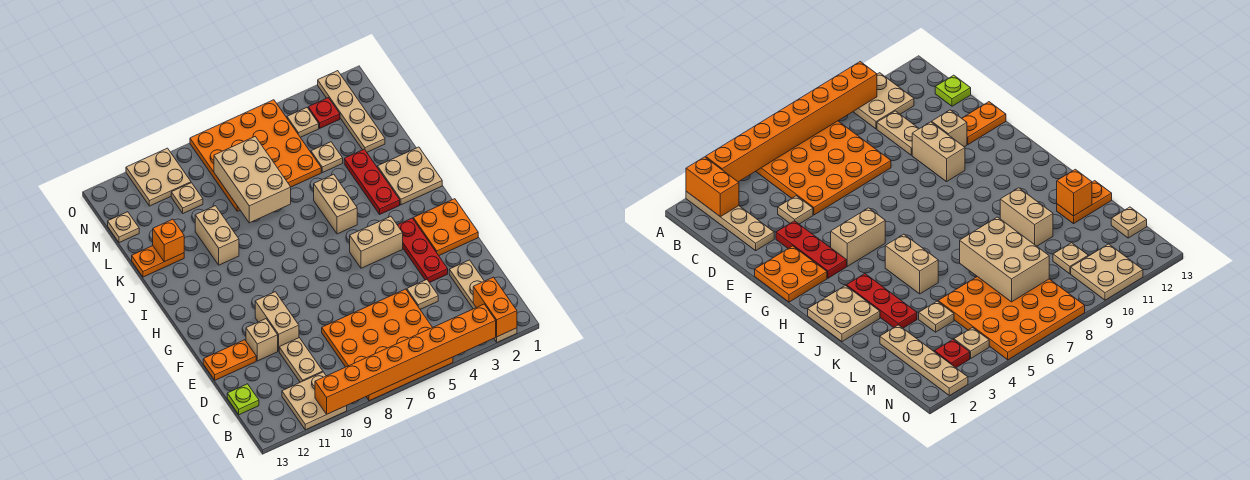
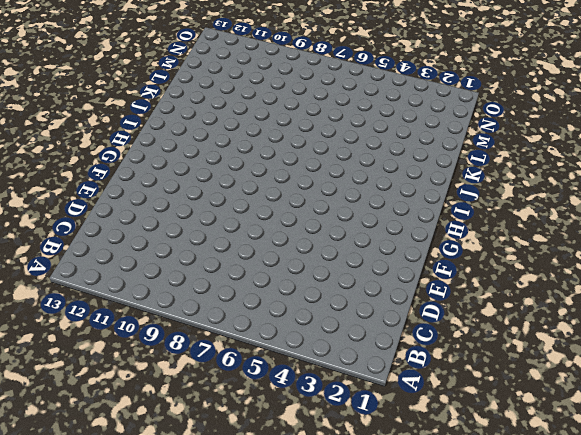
none -> tan plate A2:D2 level 1
none -> orange plate A5:D8 level 1
none -> tan plate A10:B11 level 1

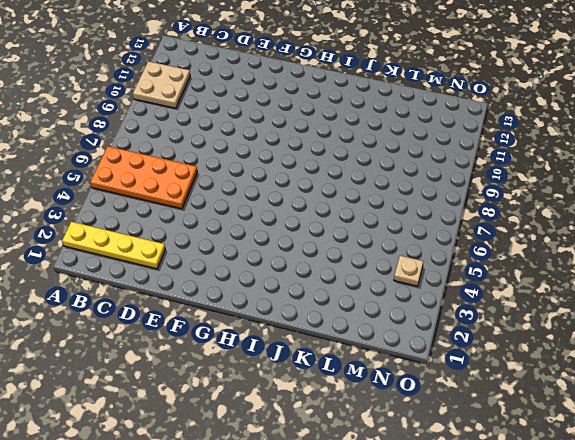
yellow plate A2:D2 level 1 -> tan plate A2:D2 level 1
orange plate A5:D6 level 1 -> orange plate A5:D8 level 1
none -> tan plate C10:D10 level 1
none -> lime plate C13 level 1
none -> tan plate D4 level 1

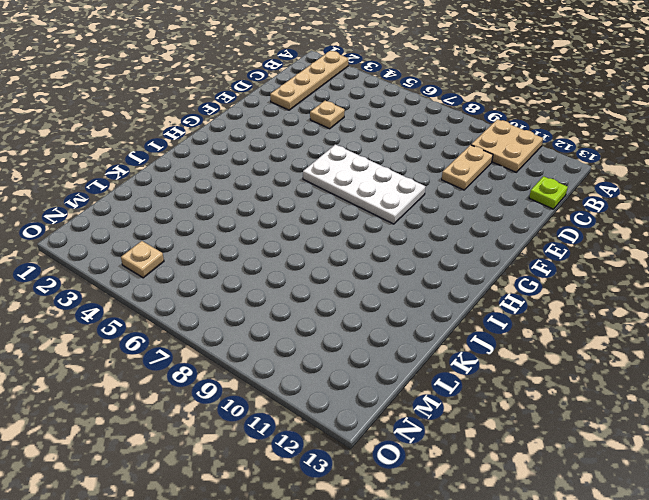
white plate F6:G9 level 1 -> none
none -> orange plate A5:D8 level 1
none -> red plate E3:G3 level 1
none -> tan brick E10:F10 level 1

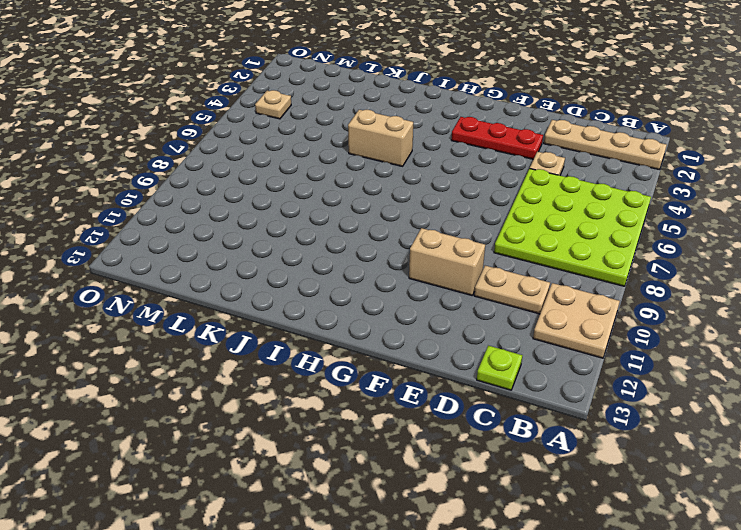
lime plate A5:D8 level 1 -> orange plate A5:D8 level 1
none -> tan brick E11 level 1
none -> orange plate E12:E13 level 1
none -> orange plate F1:G2 level 1

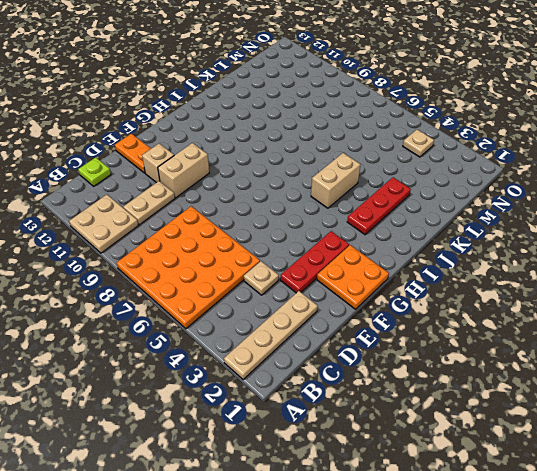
none -> tan brick G4:G5 level 1
none -> tan plate I1:J2 level 1
none -> tan brick J10:K10 level 1

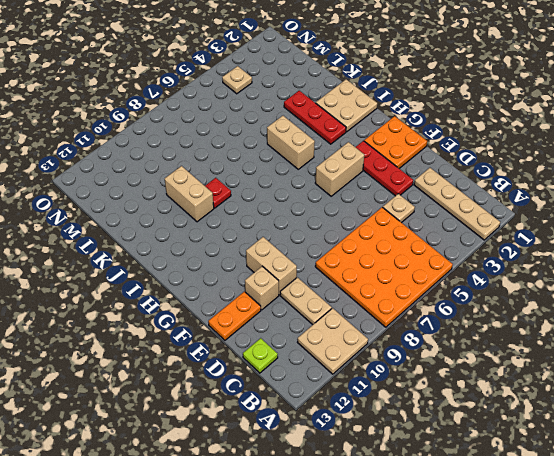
red plate J9 level 1 -> red plate N3 level 1
none -> orange plate K12:K13 level 1
none -> tan plate L2:O2 level 1
none -> tan plate L4 level 1

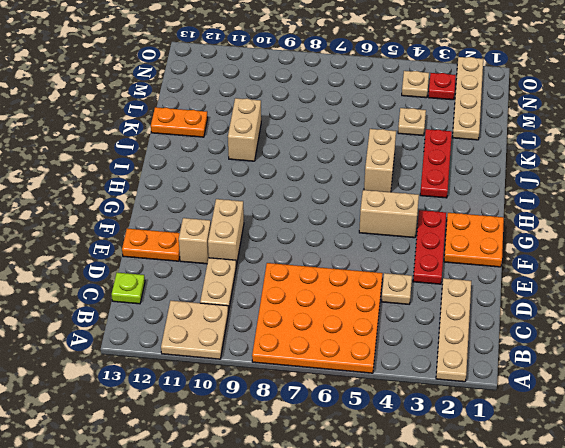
none -> tan plate I1:J2 level 1
none -> orange plate L5:O8 level 1
none -> tan plate M10 level 1

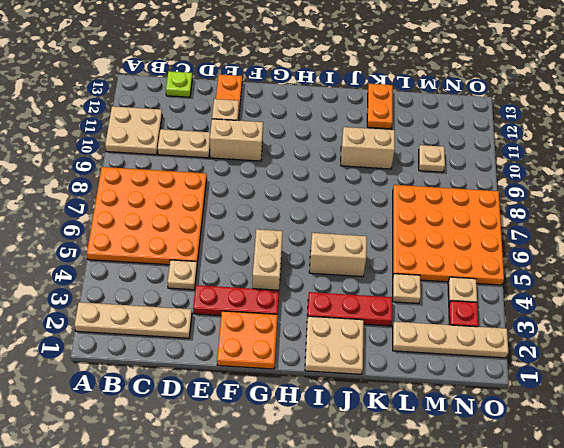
none -> tan plate M13 level 1
none -> tan plate N10:O11 level 1
none -> orange brick A2:B2 level 2

